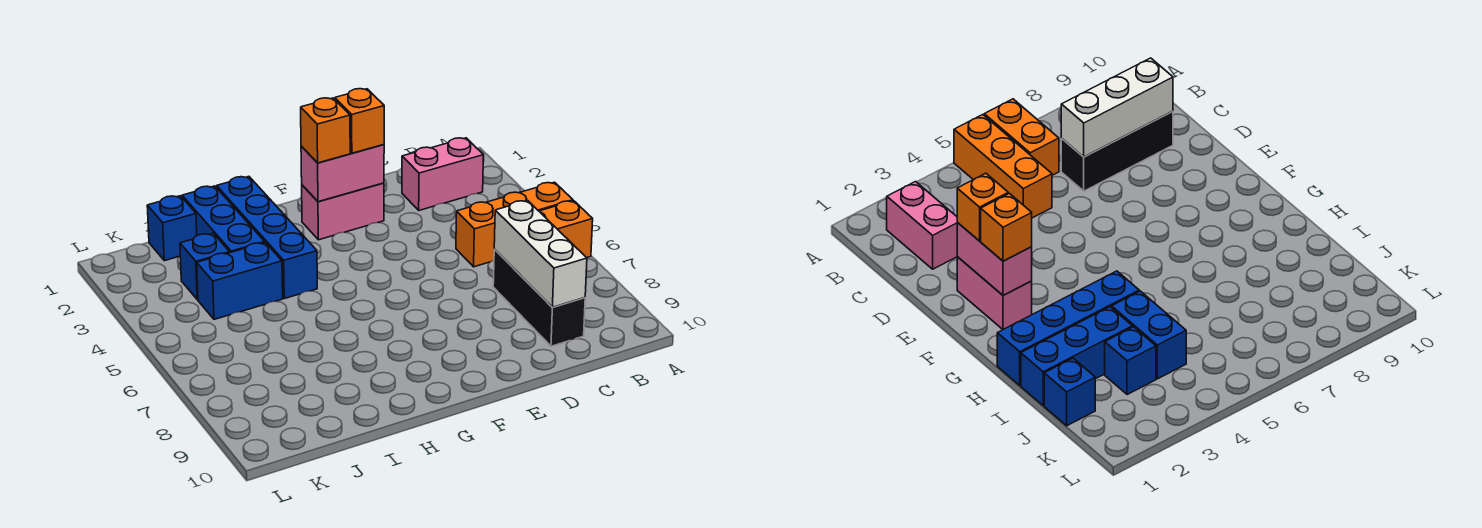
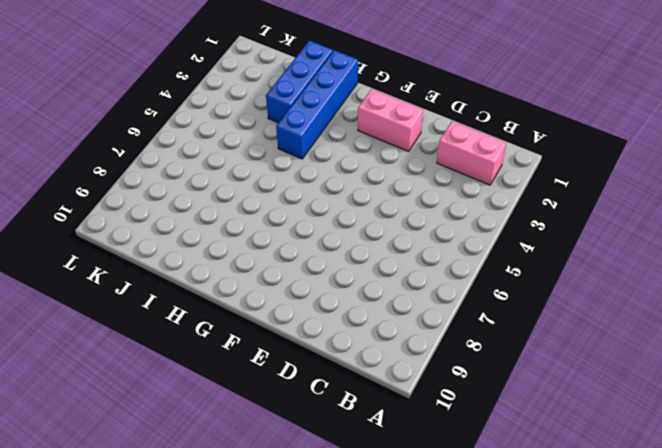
none -> orange brick A5:C5 level 1
none -> orange brick A6:B6 level 1
none -> black brick C7:C9 level 1

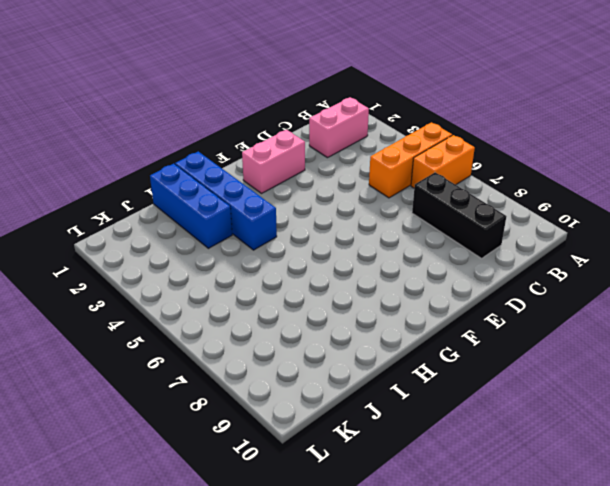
none -> blue brick I4:J4 level 1
none -> blue brick J1 level 1
none -> blue brick J3 level 1

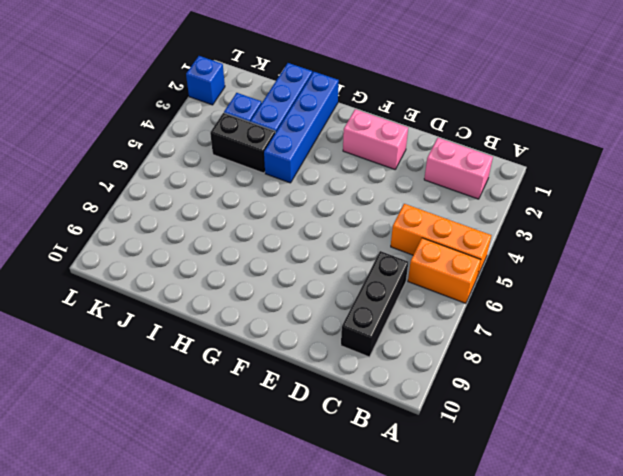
black brick I4:J4 level 1 -> blue brick I4:J4 level 1
blue brick L2 level 1 -> blue brick J1 level 1
none -> white brick C7:C9 level 2
none -> pink brick E2:F2 level 2
none -> orange brick E2 level 3

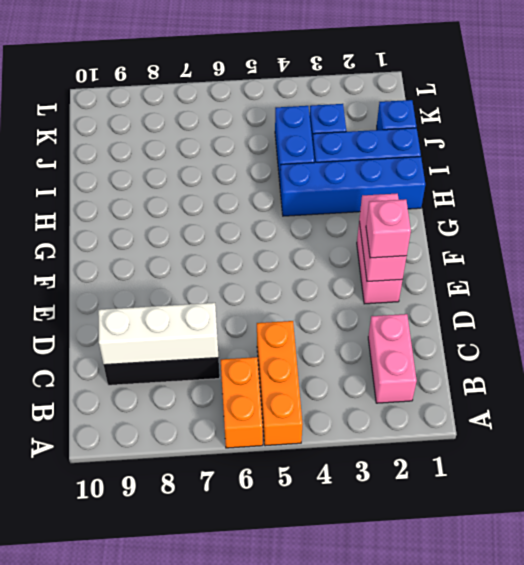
pink brick E2 level 3 -> orange brick E2 level 3
none -> orange brick F2 level 3

